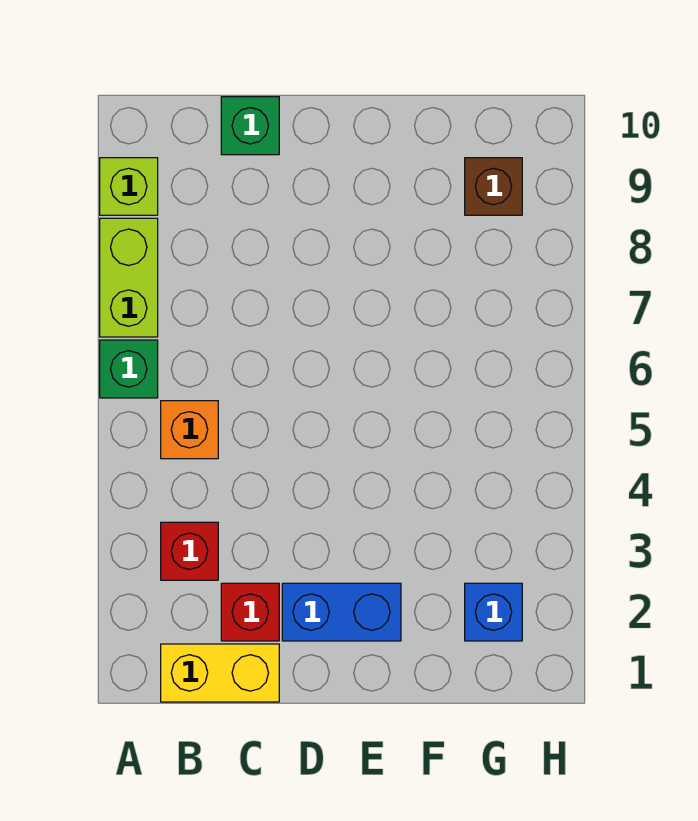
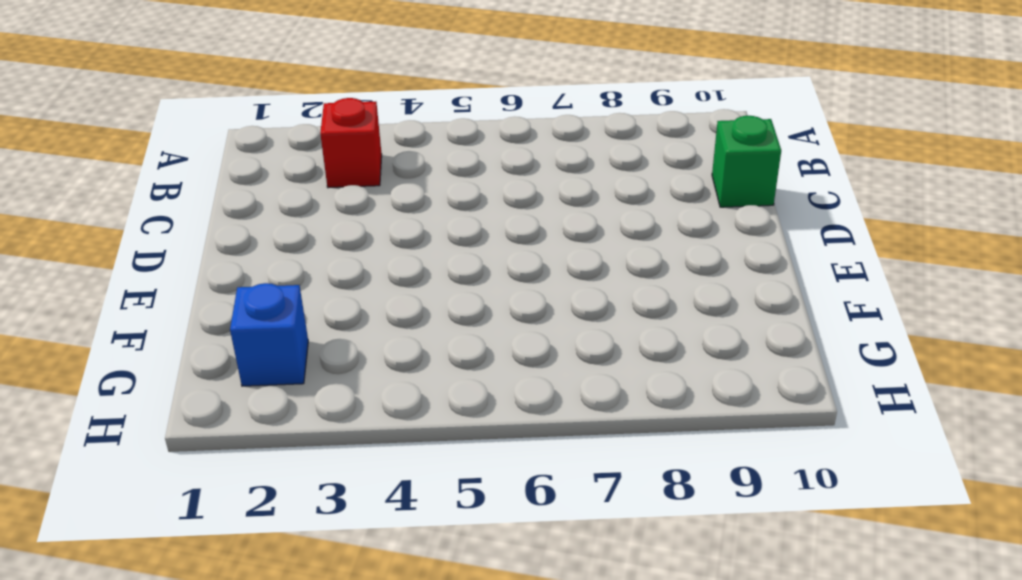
none -> green brick A6 level 1
none -> lime brick A7:A8 level 1

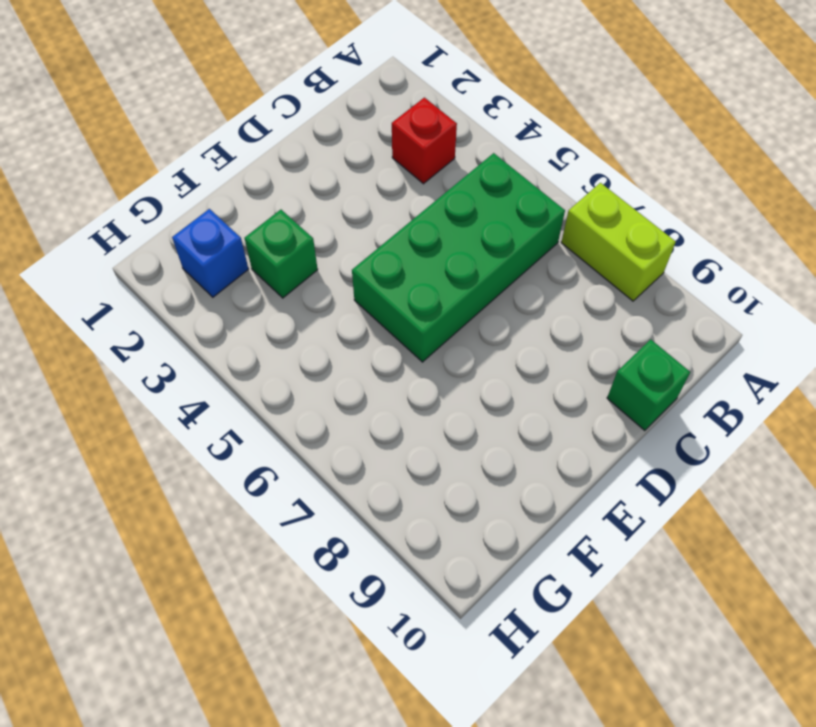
green brick B5:E6 level 1 -> orange brick B5 level 1
green brick F3 level 1 -> green brick A6 level 1
none -> lime brick A9 level 1
none -> yellow brick B1:C1 level 1

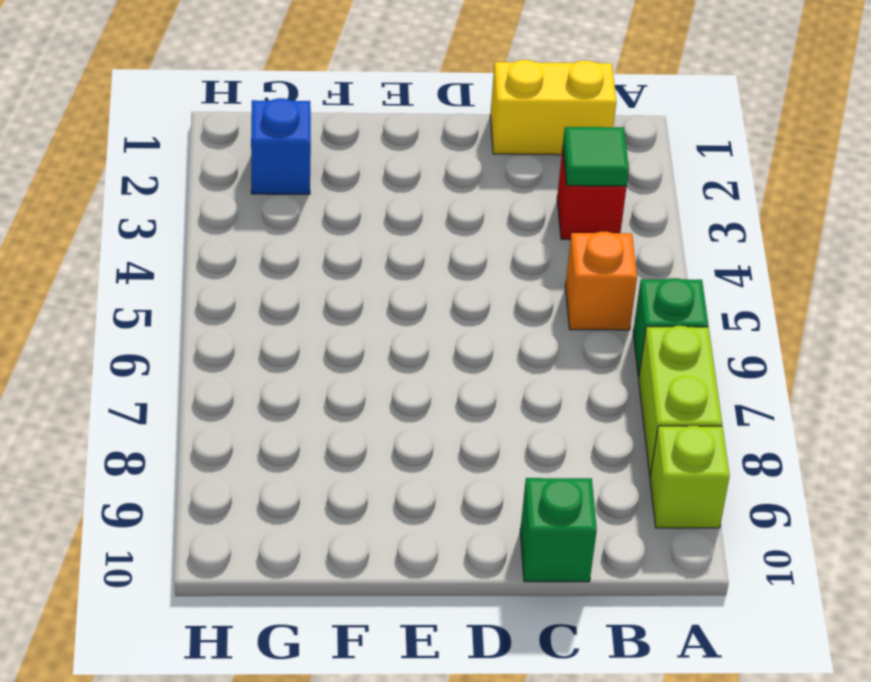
green tile B3 level 2 -> none
none -> red brick C2 level 1
none -> blue brick D2:E2 level 1

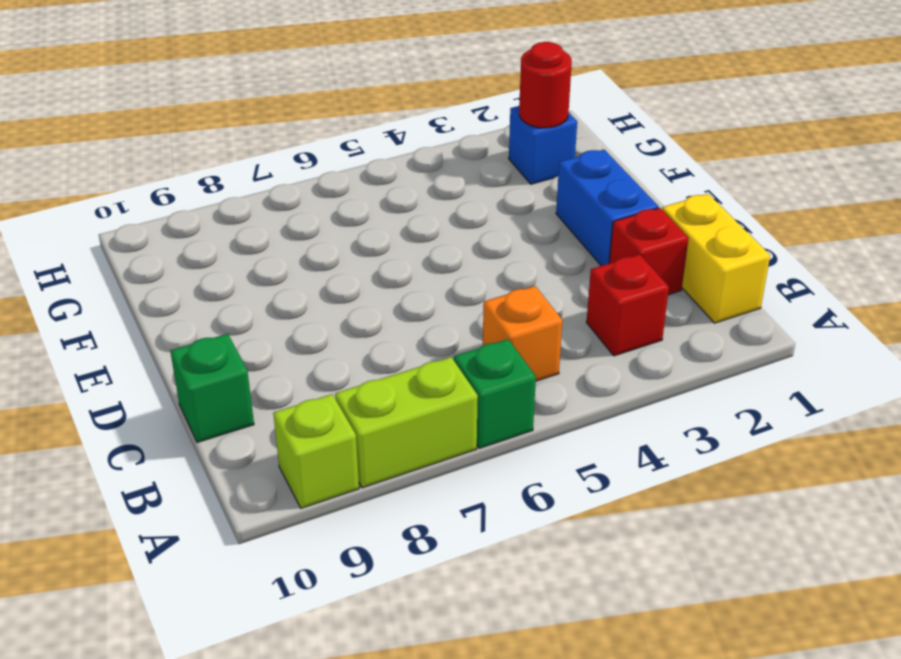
red round brick G2 level 2 -> none
none -> brown brick G9 level 1

